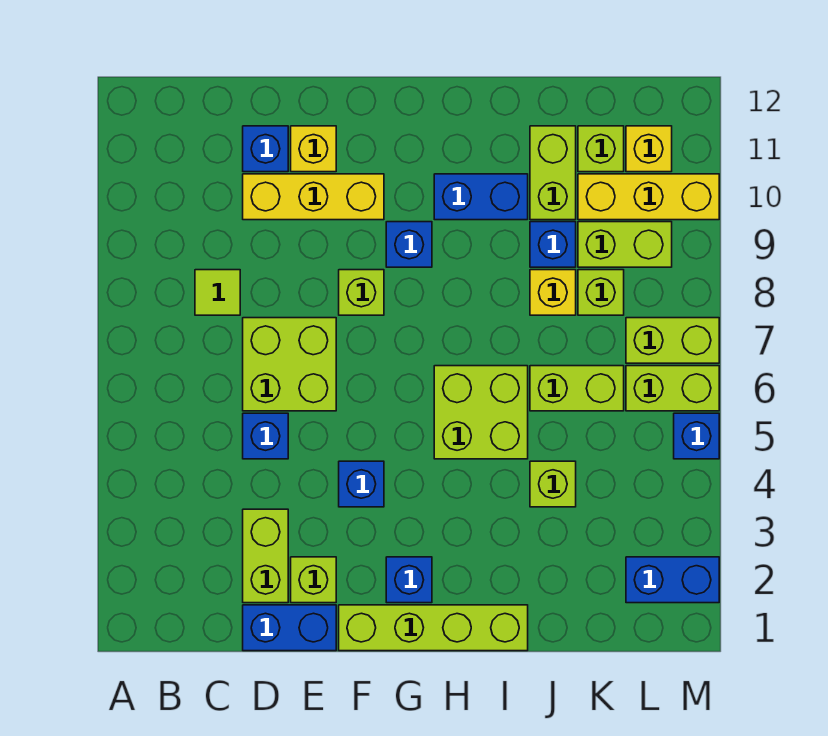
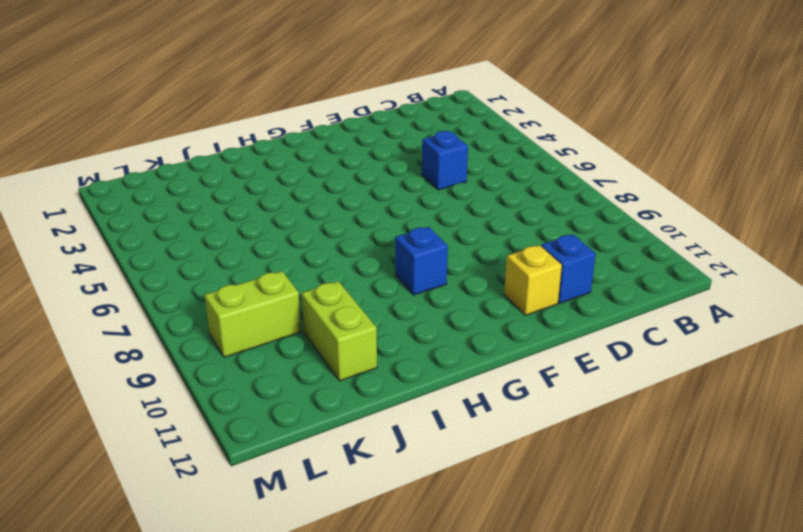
none -> lime tile C8 level 1
none -> blue brick D1:E1 level 1
none -> lime brick D2:D3 level 1
none -> lime brick D6:E7 level 1

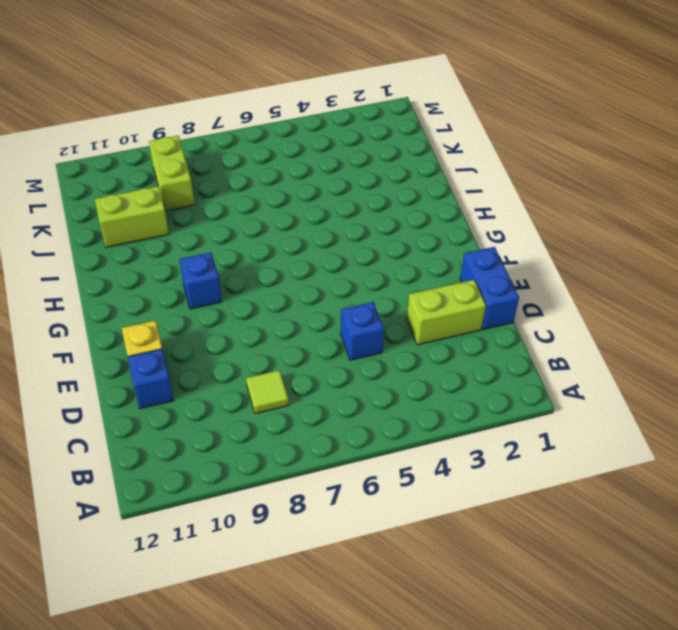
none -> lime brick D6:E7 level 1
none -> yellow brick D10:F10 level 1
none -> lime brick E2 level 1
none -> lime brick F1:I1 level 1

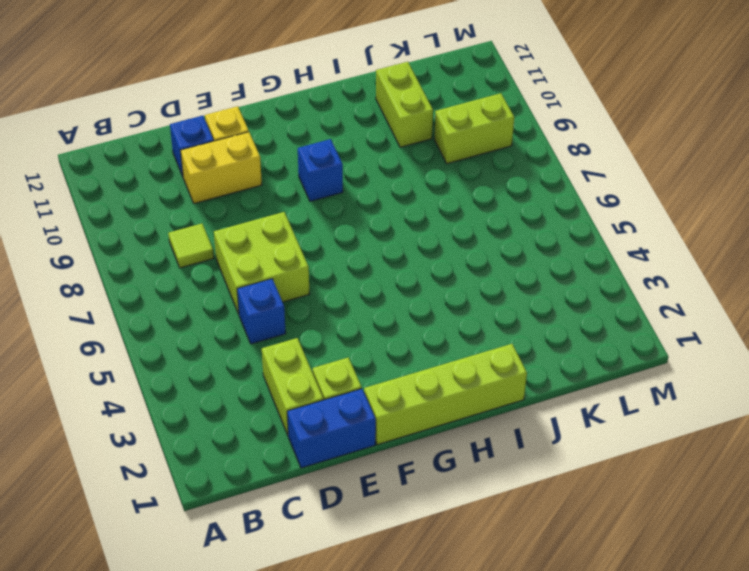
yellow brick D10:E10 level 1 -> yellow brick D10:F10 level 1
none -> blue brick F4 level 1
none -> lime brick F8 level 1
none -> blue brick G2 level 1
none -> lime brick H5:I6 level 1

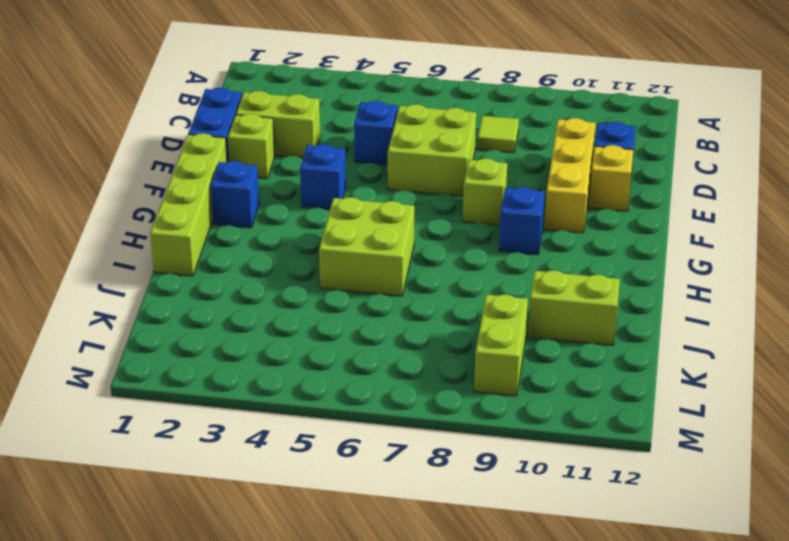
none -> blue brick H10:I10 level 1
none -> lime brick J4 level 1
none -> lime brick J6:K6 level 1
none -> yellow brick J8 level 1

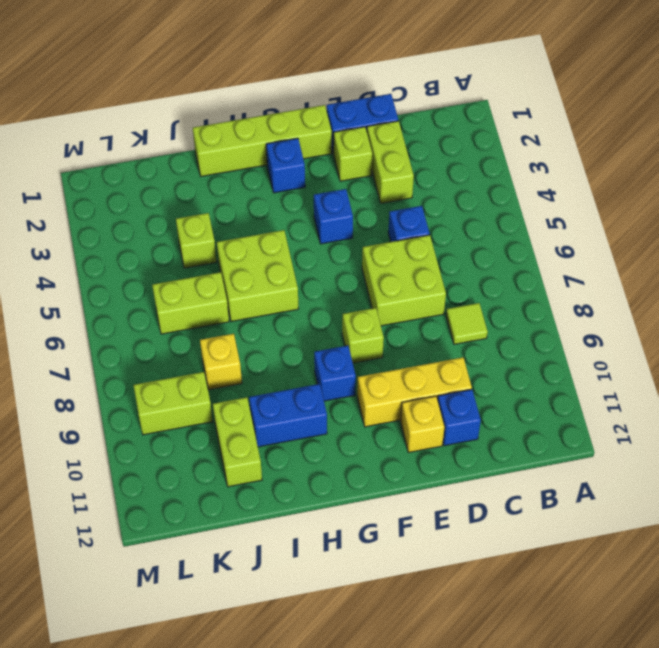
none -> blue brick J9 level 1
none -> lime brick K8 level 1
none -> yellow brick K10:M10 level 1
none -> lime brick K11 level 1

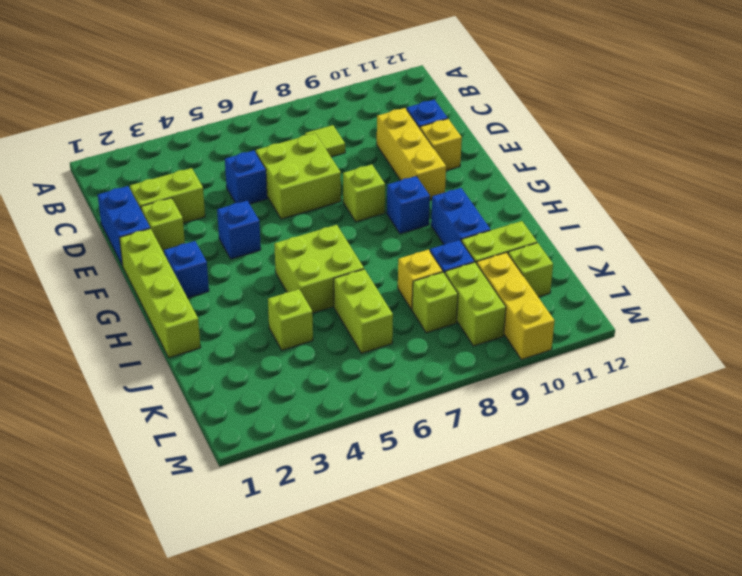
none -> blue brick L2:M2 level 1
none -> lime brick L6:M6 level 1
none -> lime brick L7:M7 level 1
none -> yellow brick L11 level 1

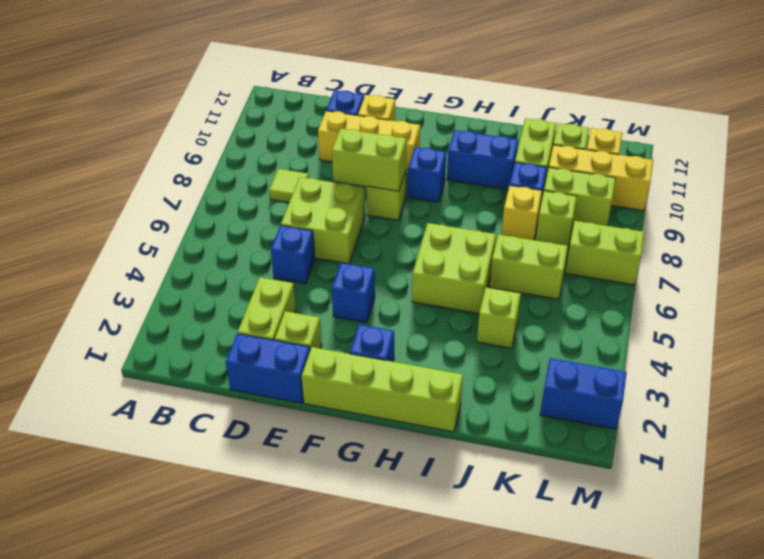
lime brick E8:F8 level 2 -> lime brick L6:M6 level 1
none -> blue brick M5 level 1

